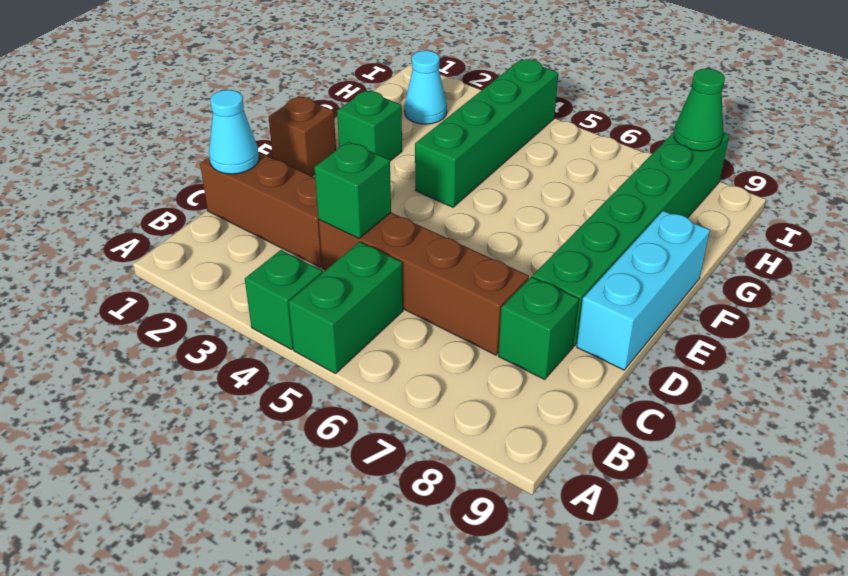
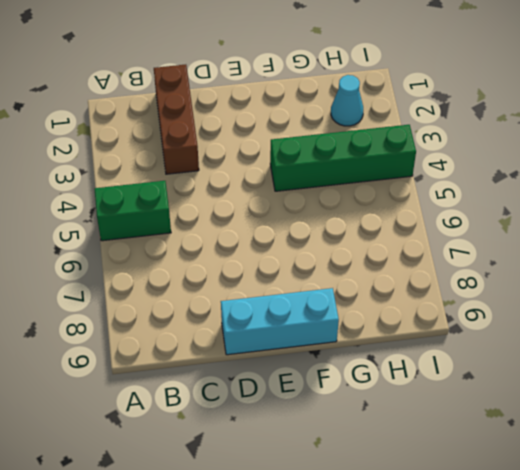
none -> green brick A4 level 1
none -> brown brick C4:C7 level 1
none -> green brick C8 level 1

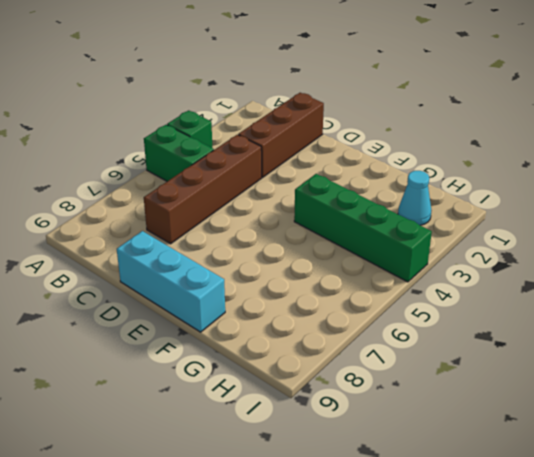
none -> green brick C8 level 1
none -> green brick D8:I8 level 1
none -> brown brick E1 level 1

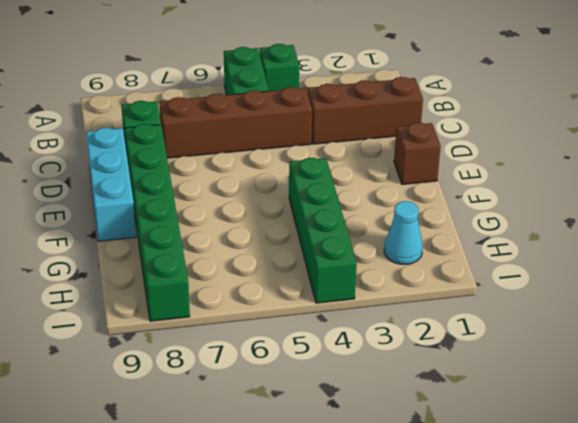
none -> green brick F2 level 1
none -> cyan cone C1 level 2
none -> green brick C4 level 2

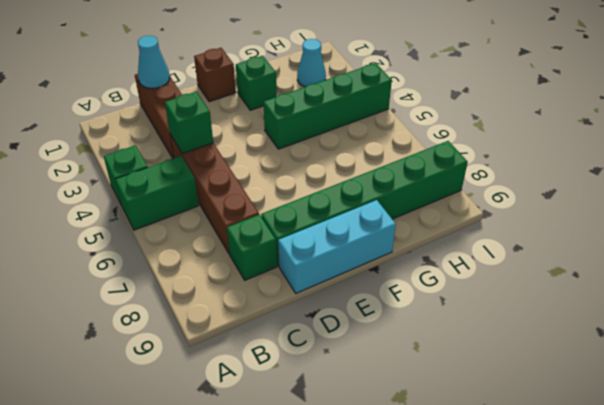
none -> green cone I8 level 2

